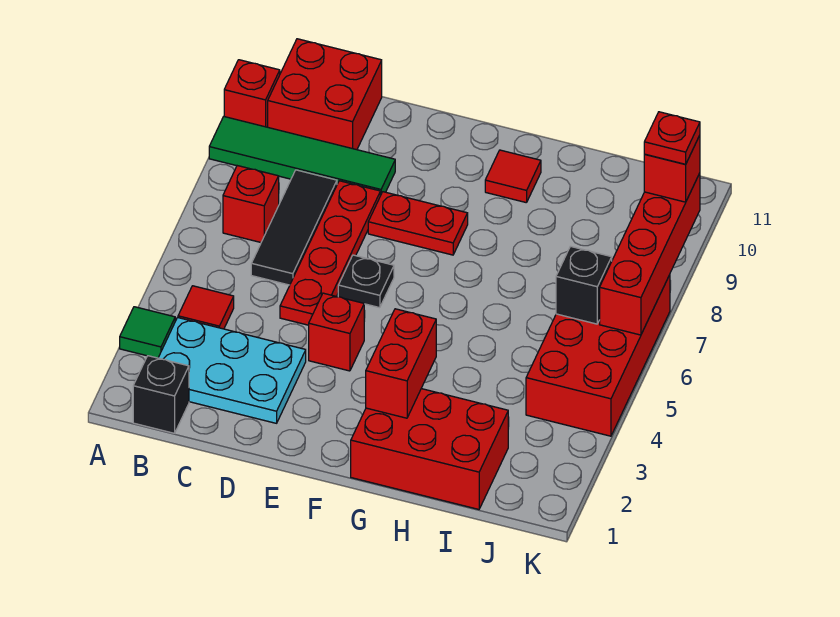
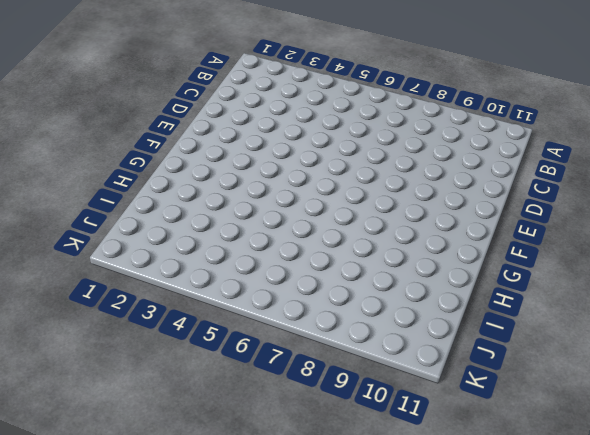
none -> green tile A3 level 1
none -> green tile A9:D9 level 1
none -> red brick A10 level 1

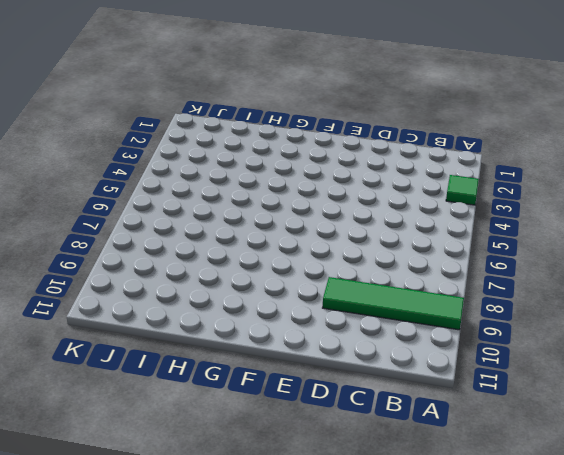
none -> red brick A10 level 1
none -> black brick B1 level 1
none -> cyan plate B2:D3 level 1

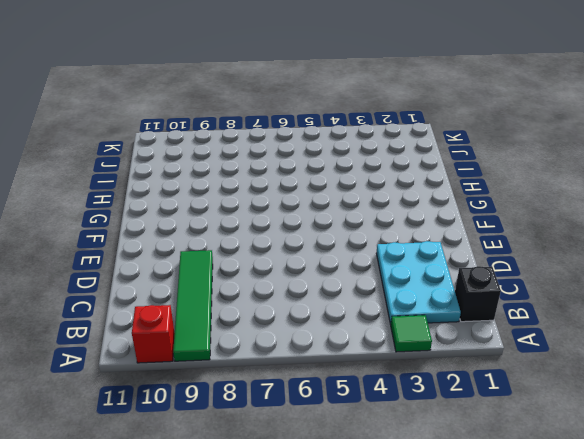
none -> red tile B4 level 1
none -> red brick B7 level 1
none -> red brick B10:C11 level 1

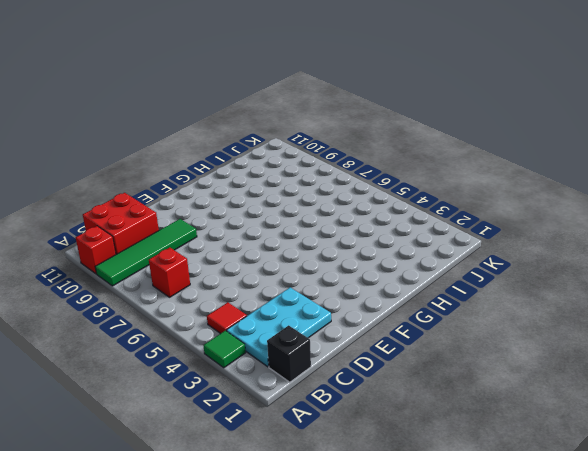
none -> black tile C6:C8 level 1
none -> red plate D5:D8 level 1
none -> red brick E4 level 1

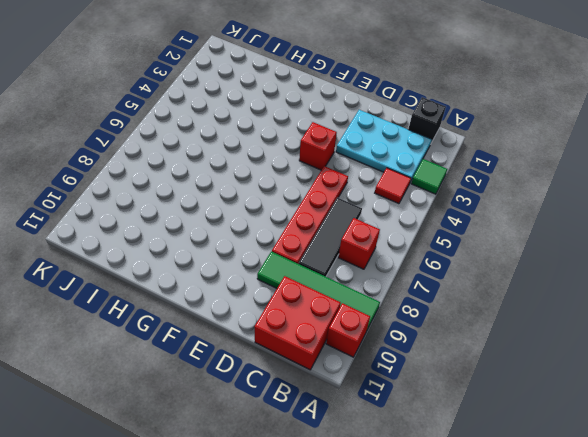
none -> black plate E6 level 1
none -> red plate E8:F8 level 1
none -> red brick G1:I2 level 1

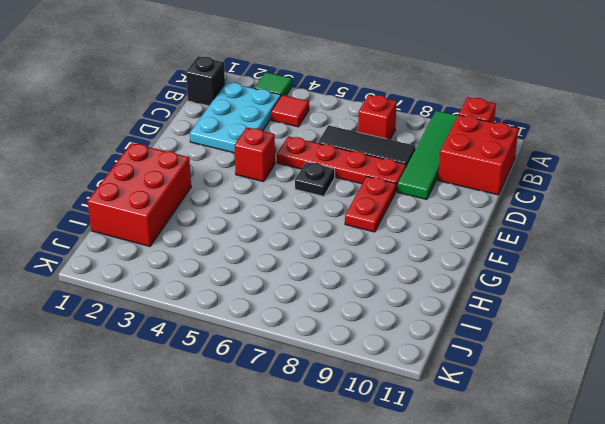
none -> red tile G10 level 1
none -> red brick J4:K7 level 1
none -> red brick G2:G3 level 2

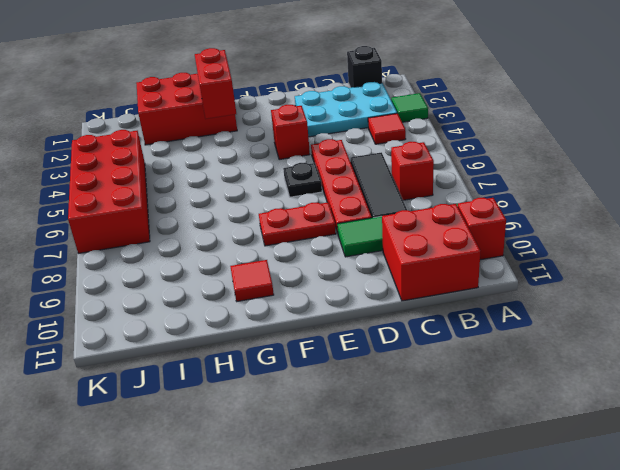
none -> black brick J6 level 2
none -> red brick K6:K9 level 2
none -> red brick K9 level 3

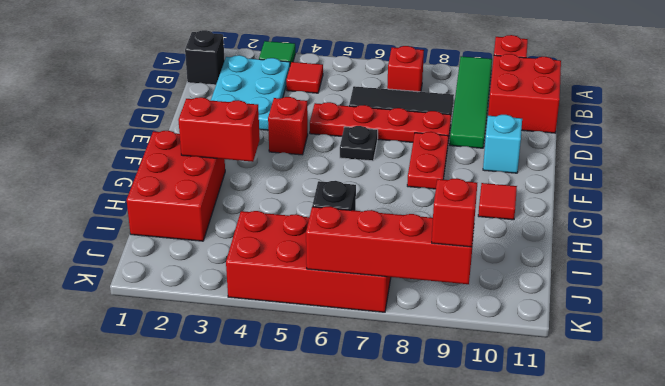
cyan brick E10 level 1 -> none
none -> red plate K9 level 4

